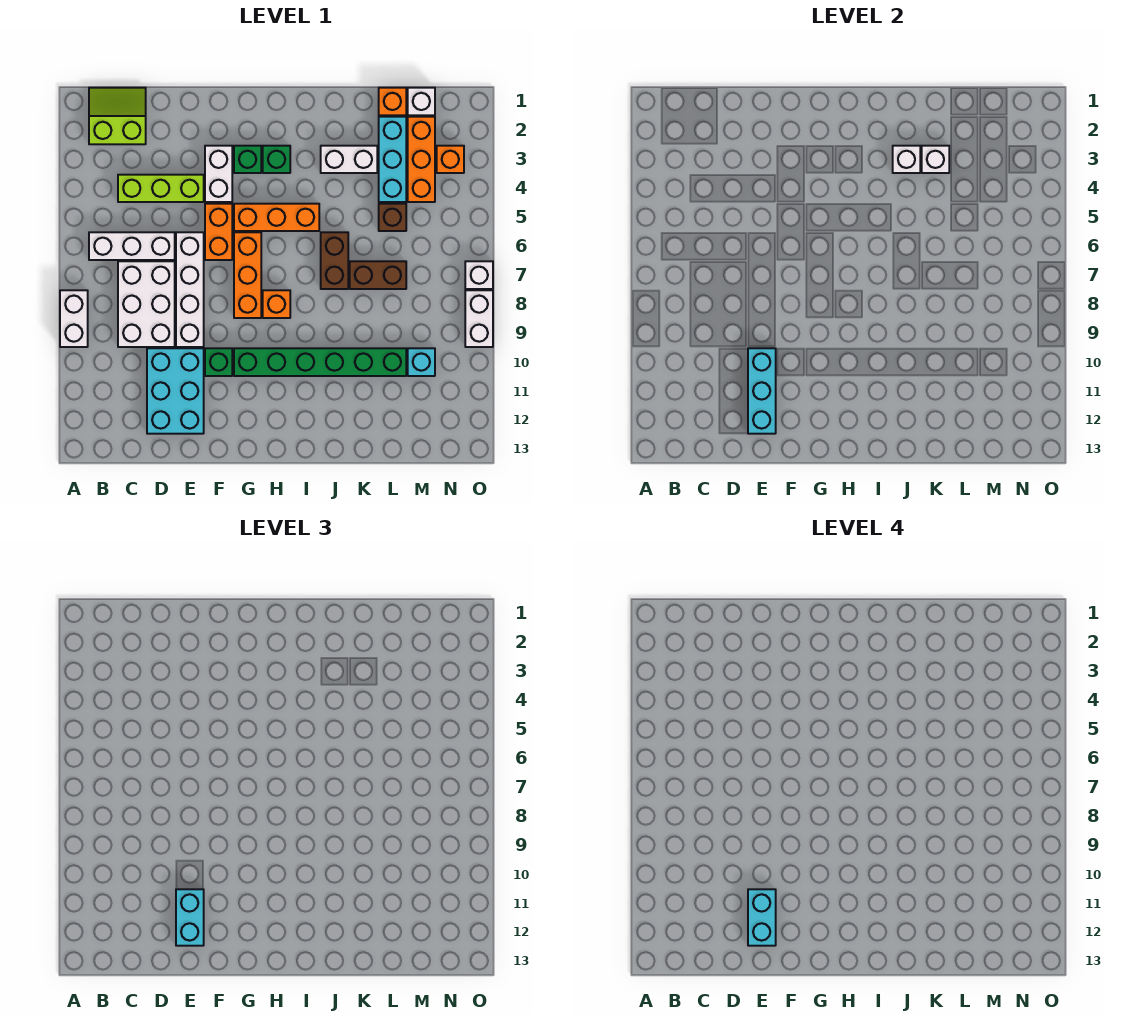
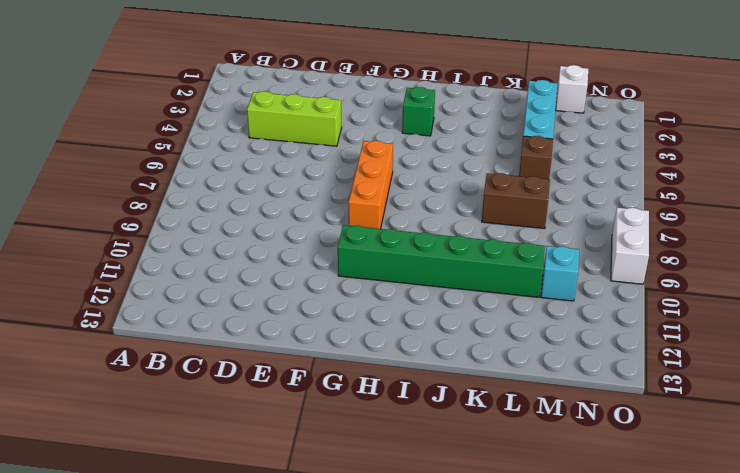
none -> white brick A8:A9 level 1
none -> lime slope B1:C2 level 1 top 2
none -> white brick B6:D6 level 1
none -> white brick C7:D9 level 1

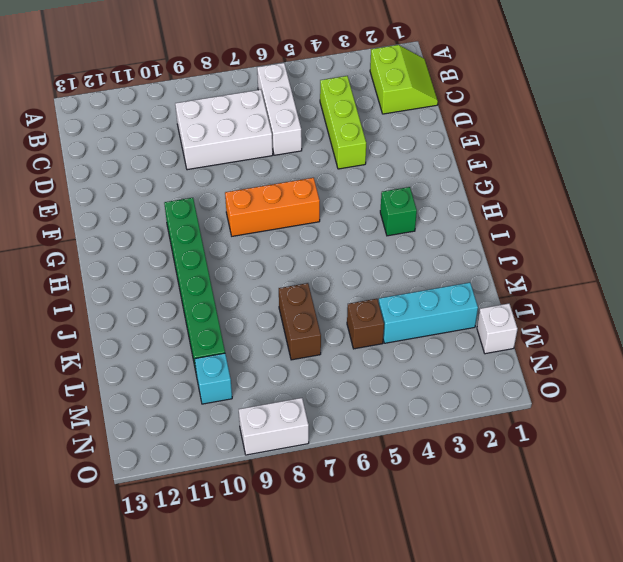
none -> white brick A8:A9 level 1
none -> cyan brick D10:E12 level 1
none -> white brick E6:E9 level 1
none -> white brick F3:F4 level 1

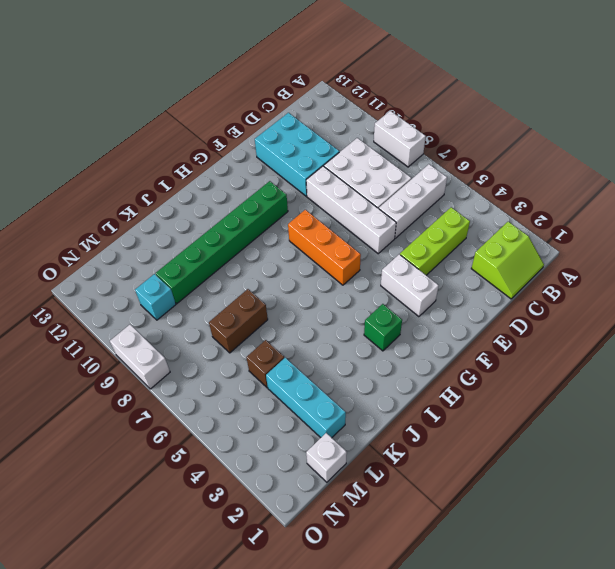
none -> orange brick F5:F6 level 1
none -> green brick F10 level 1
none -> green brick G3 level 1
none -> orange brick G5:I5 level 1

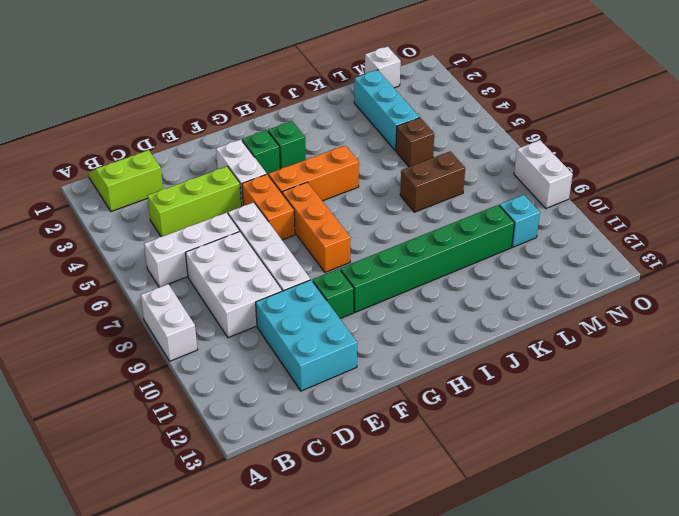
none -> orange brick H8 level 1
none -> white brick J3:K3 level 1
none -> brown brick J6:J7 level 1
none -> orange brick L1 level 1

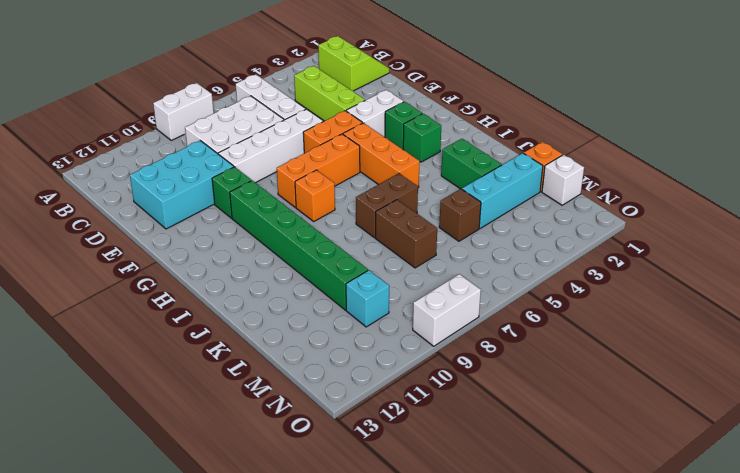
green brick J3:K3 level 1 -> white brick J3:K3 level 1
none -> orange brick M2:M4 level 1
none -> orange brick N3 level 1
none -> white brick O7 level 1
none -> cyan brick E10:E12 level 2

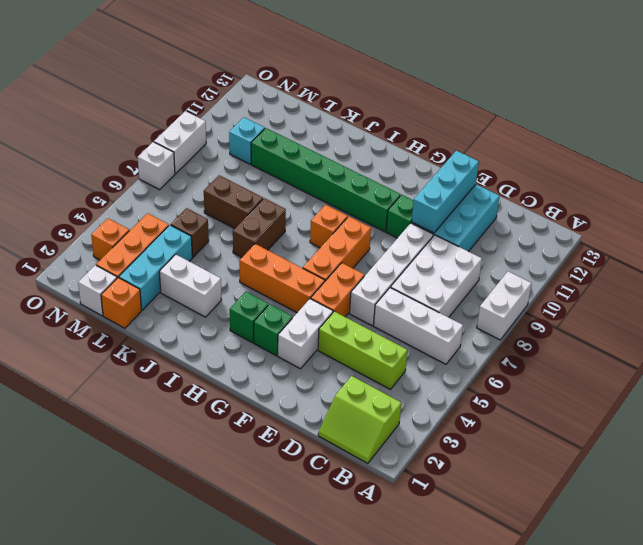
none -> white brick J3 level 2
none -> white brick K3 level 2
none -> cyan brick E11:E12 level 3
none -> cyan brick E11:E12 level 4

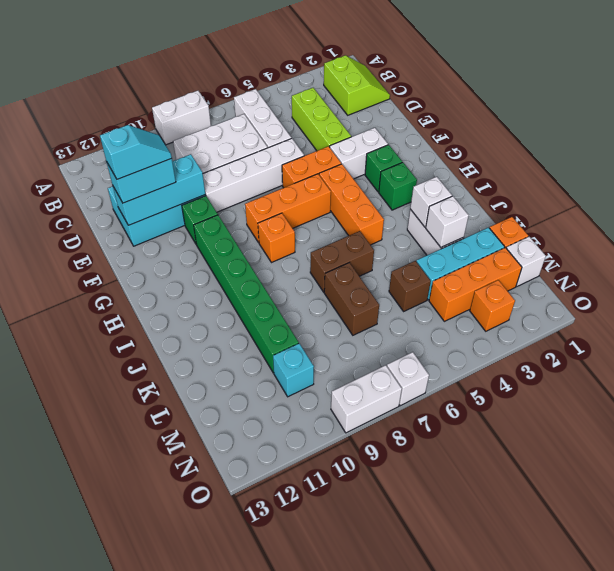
cyan slope E11:E12 level 4 top 12 -> cyan brick E11:E12 level 4

